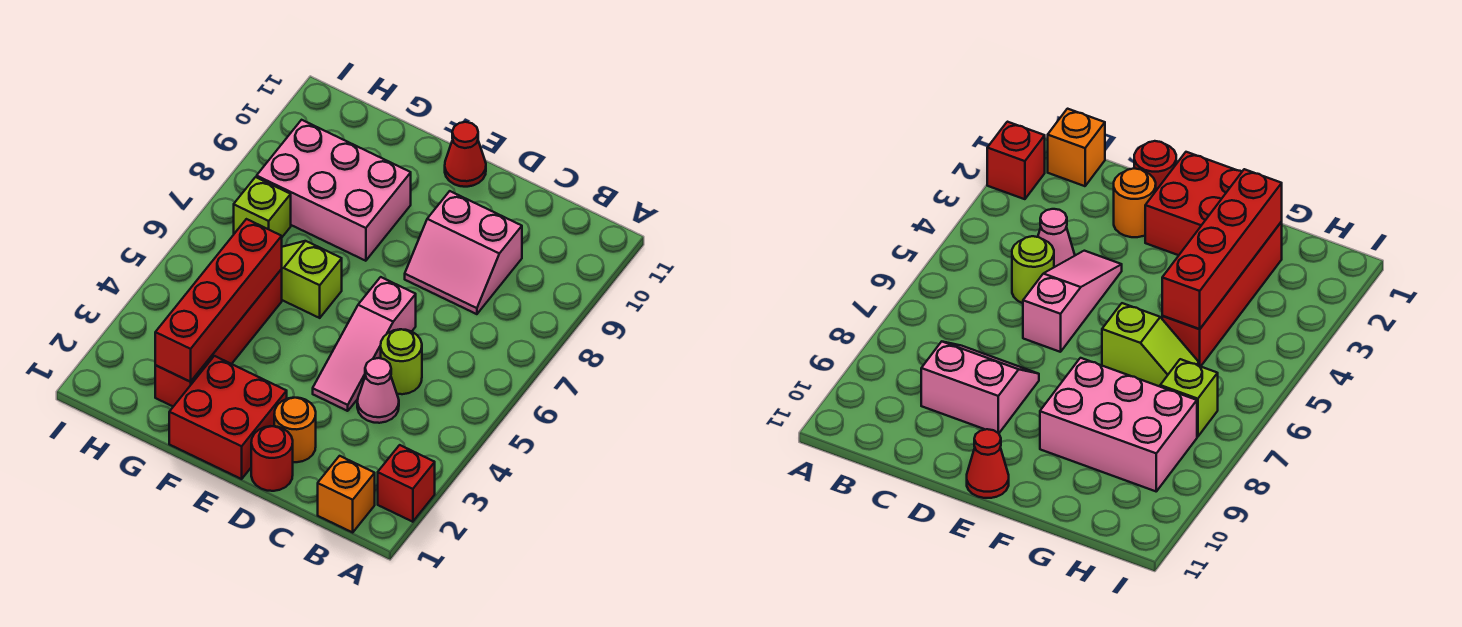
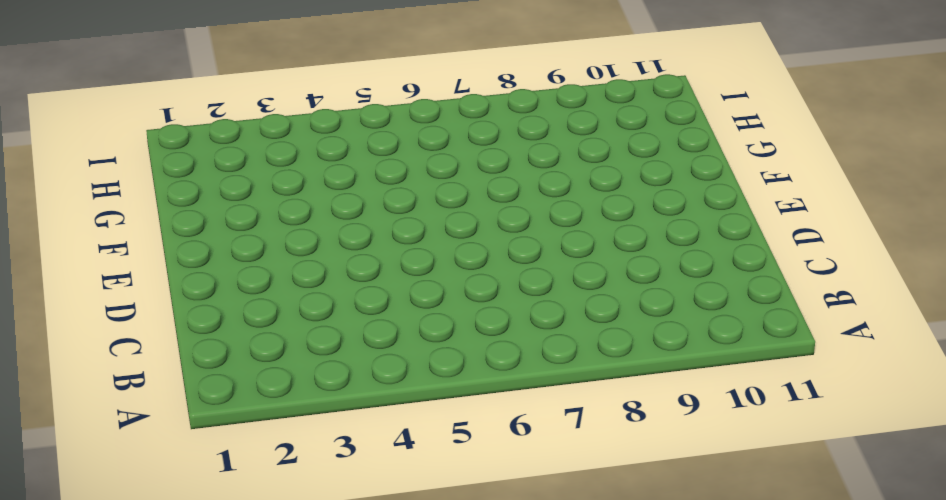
none -> red brick A2 level 1
none -> orange brick B1 level 1
none -> pink cone C4 level 1

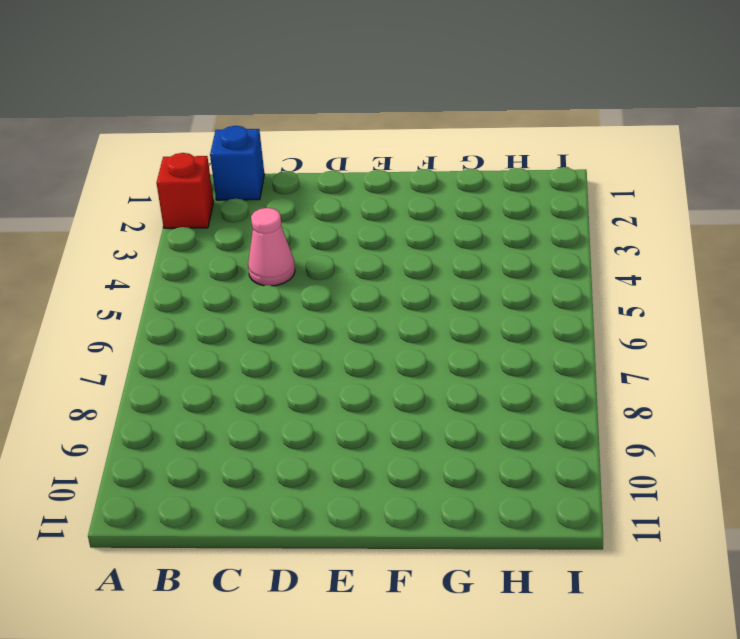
blue brick B1 level 1 -> orange brick B1 level 1
none -> lime round brick C5 level 1
none -> pink slope C8:D9 level 1 top 9
none -> red round brick D1 level 1

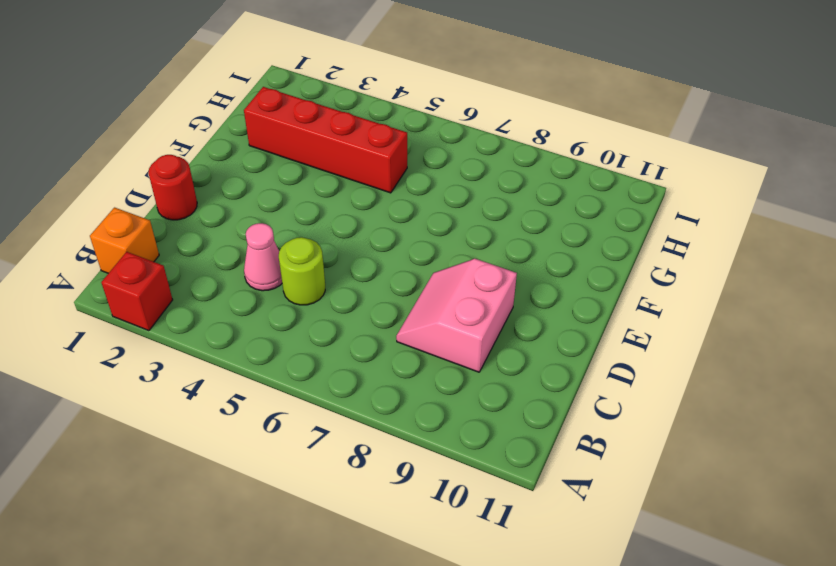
none -> orange round brick D2 level 1
none -> pink slope D4:D6 level 1 top 6
none -> red brick E1:F2 level 1

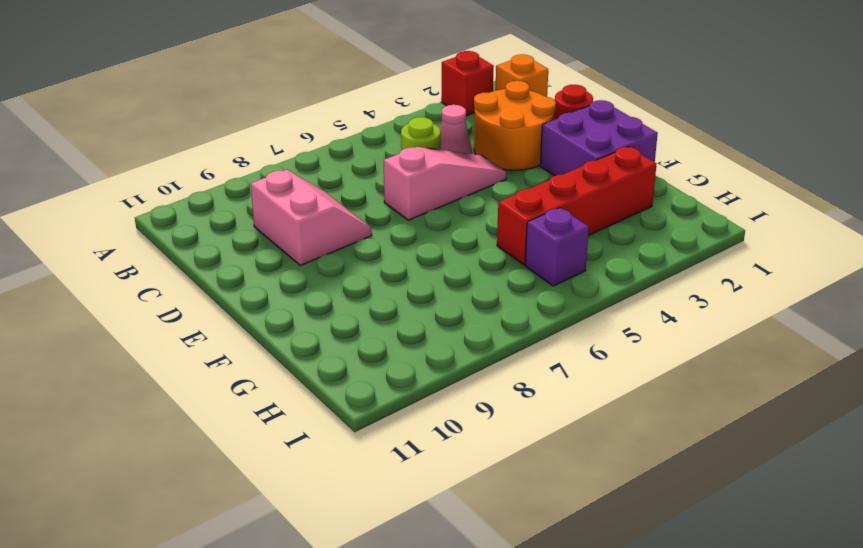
orange round brick C2:D3 level 1 -> orange round brick D2 level 1
purple brick E1:F2 level 1 -> red brick E1:F2 level 1
purple brick H5 level 1 -> none
none -> red cone E11 level 1
none -> lime slope F6:G6 level 1 top F
none -> pink brick F8:H9 level 1

